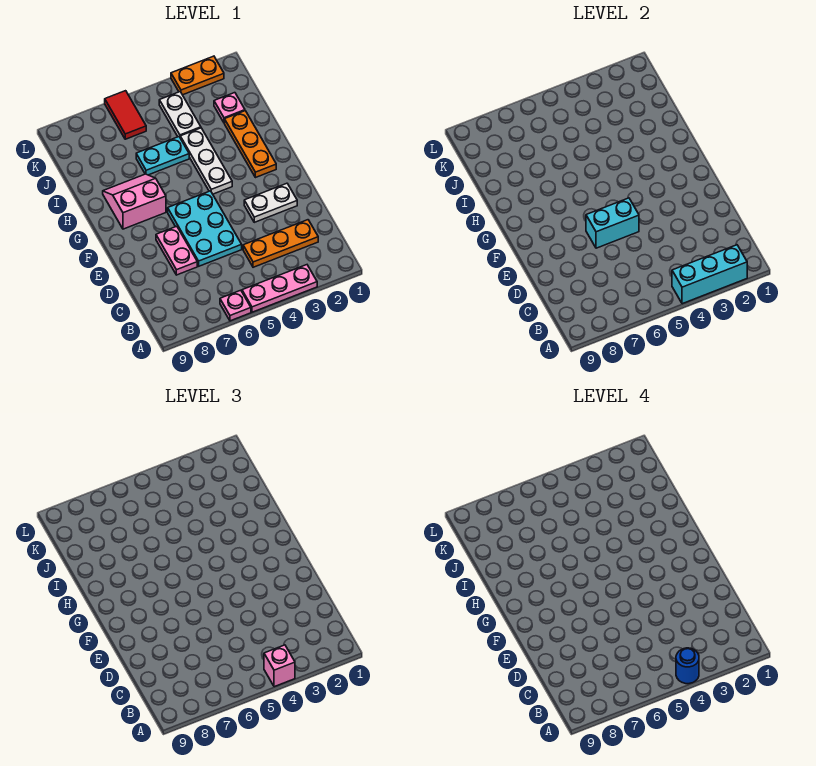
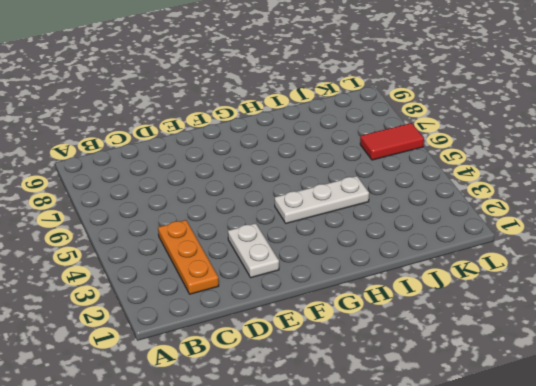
none -> pink plate A3:A5 level 1
none -> pink plate A6 level 1
none -> cyan plate D5:F6 level 1

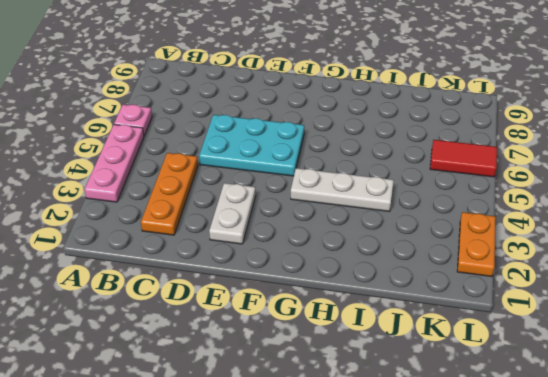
none -> pink plate D7:E7 level 1
none -> orange plate G2:I2 level 1
none -> pink slope G7:H8 level 1 top G

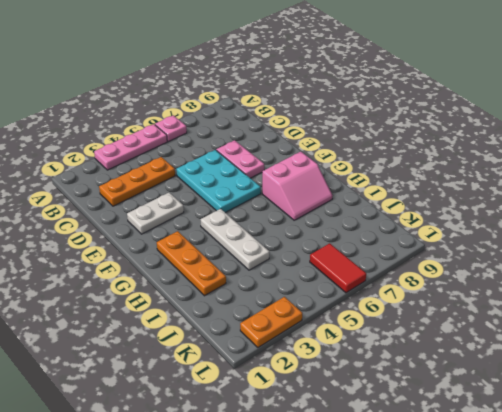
none -> cyan plate I5:I6 level 1
none -> pink plate J2 level 1
none -> white plate J4:K4 level 1

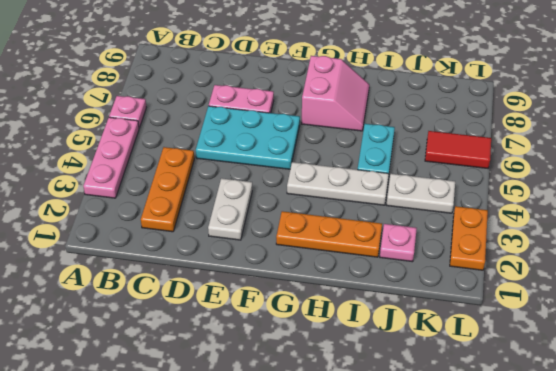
none -> cyan brick A2:A4 level 2
none -> cyan brick E5:E6 level 2
none -> pink brick A4 level 3

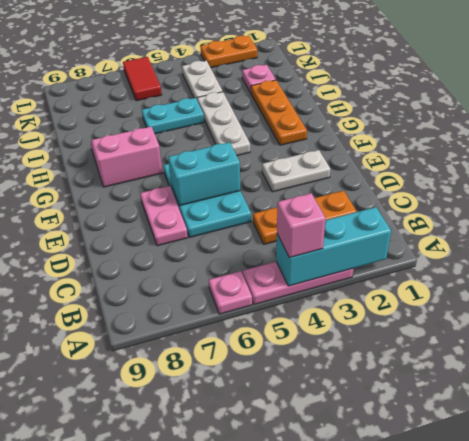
none -> blue round brick A4 level 4

